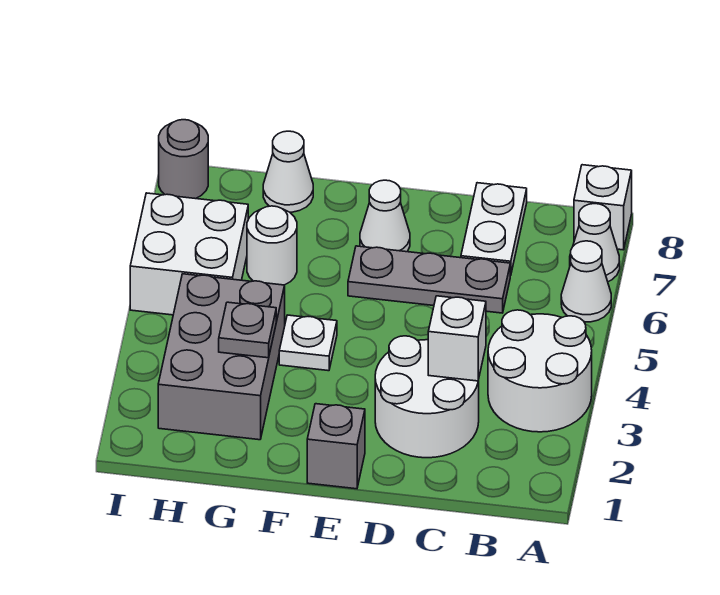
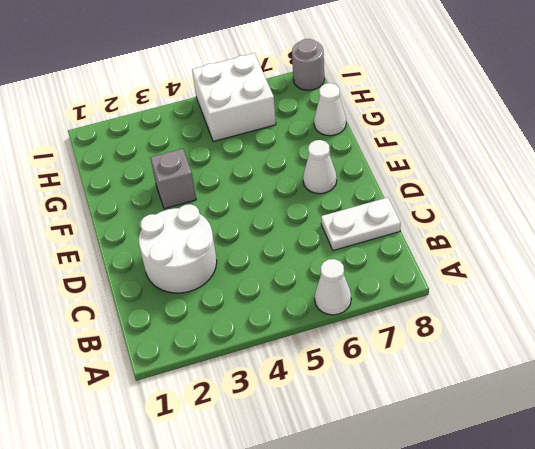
grey brick F3 level 1 -> grey brick E1 level 1
none -> white round brick A3:B4 level 1
none -> white cone A7 level 1
none -> white brick A8 level 1

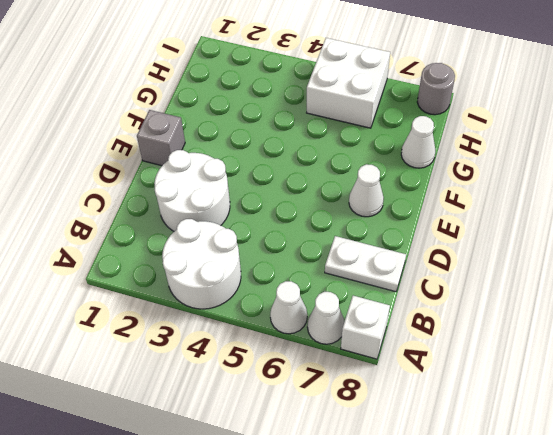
none -> grey plate C6:E6 level 1
none -> white plate F4 level 1
none -> grey brick G2:H4 level 1

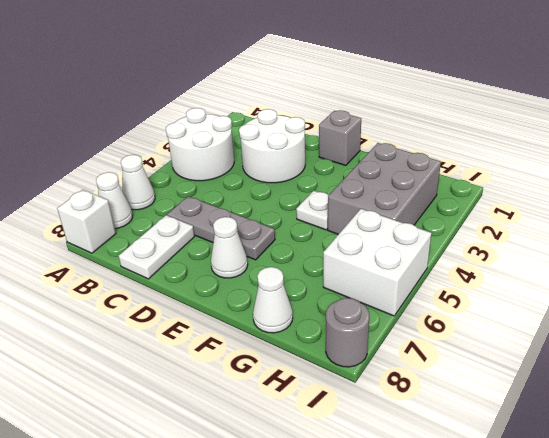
none -> white round brick G6 level 1
none -> white brick C3 level 2
none -> grey plate G3 level 2

